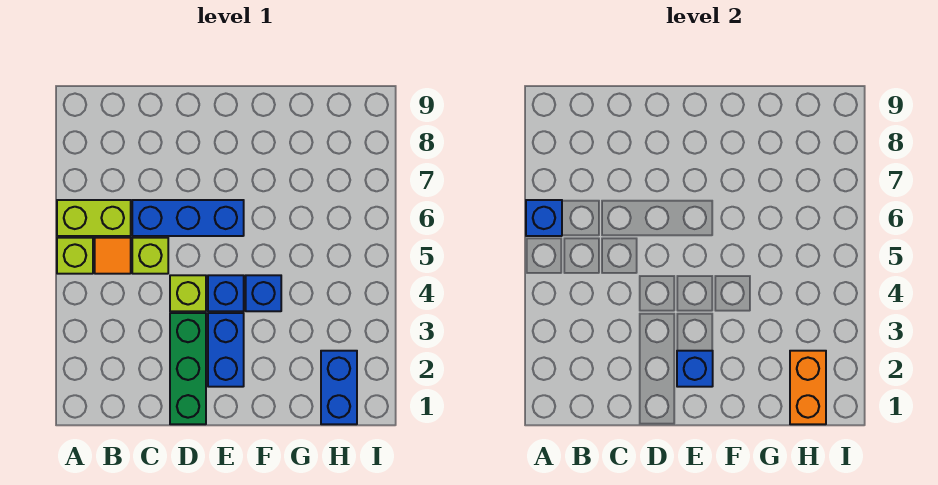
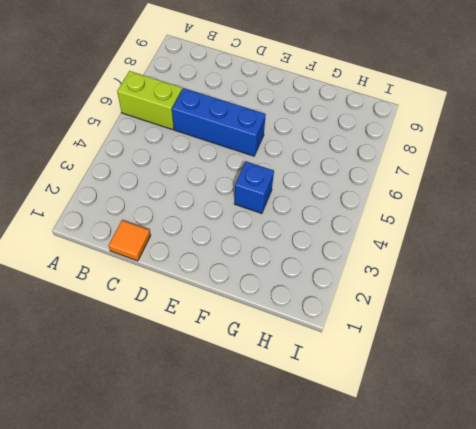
orange tile C1 level 1 -> orange tile B5 level 1
none -> lime brick A5 level 1
none -> lime brick C5 level 1
none -> green brick D1:D3 level 1

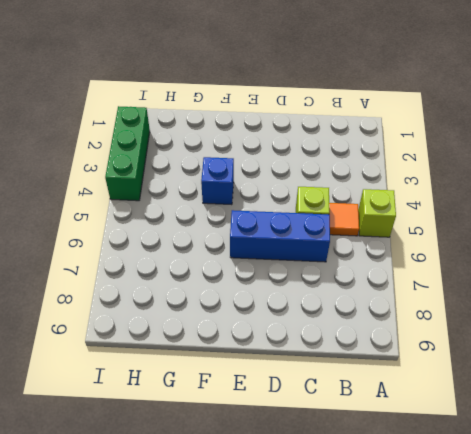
green brick I2:I4 level 1 -> green brick D1:D3 level 1
none -> lime brick A6:B6 level 1
none -> lime brick D4 level 1
none -> blue brick E2:E3 level 1

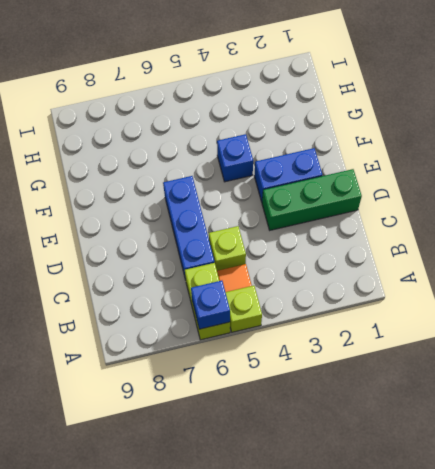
none -> lime brick D4 level 1
none -> blue brick E4 level 1
none -> blue brick H1:H2 level 1

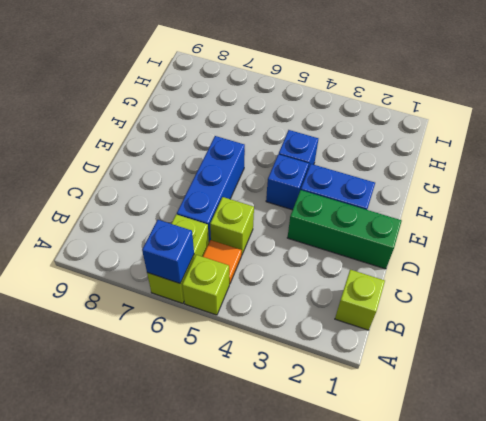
lime brick B1 level 1 -> lime brick D4 level 1
none -> blue brick H1:H2 level 1
none -> blue brick E2 level 2
none -> orange brick H1:H2 level 2

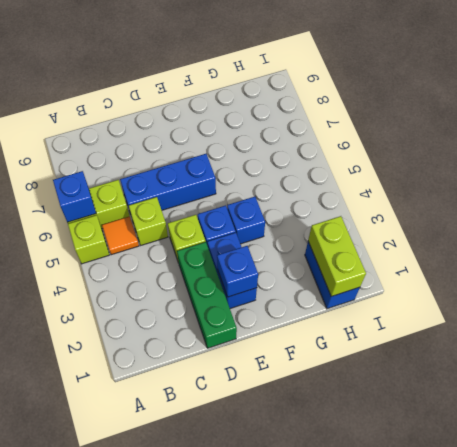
lime brick H1:H2 level 2 -> orange brick H1:H2 level 2

